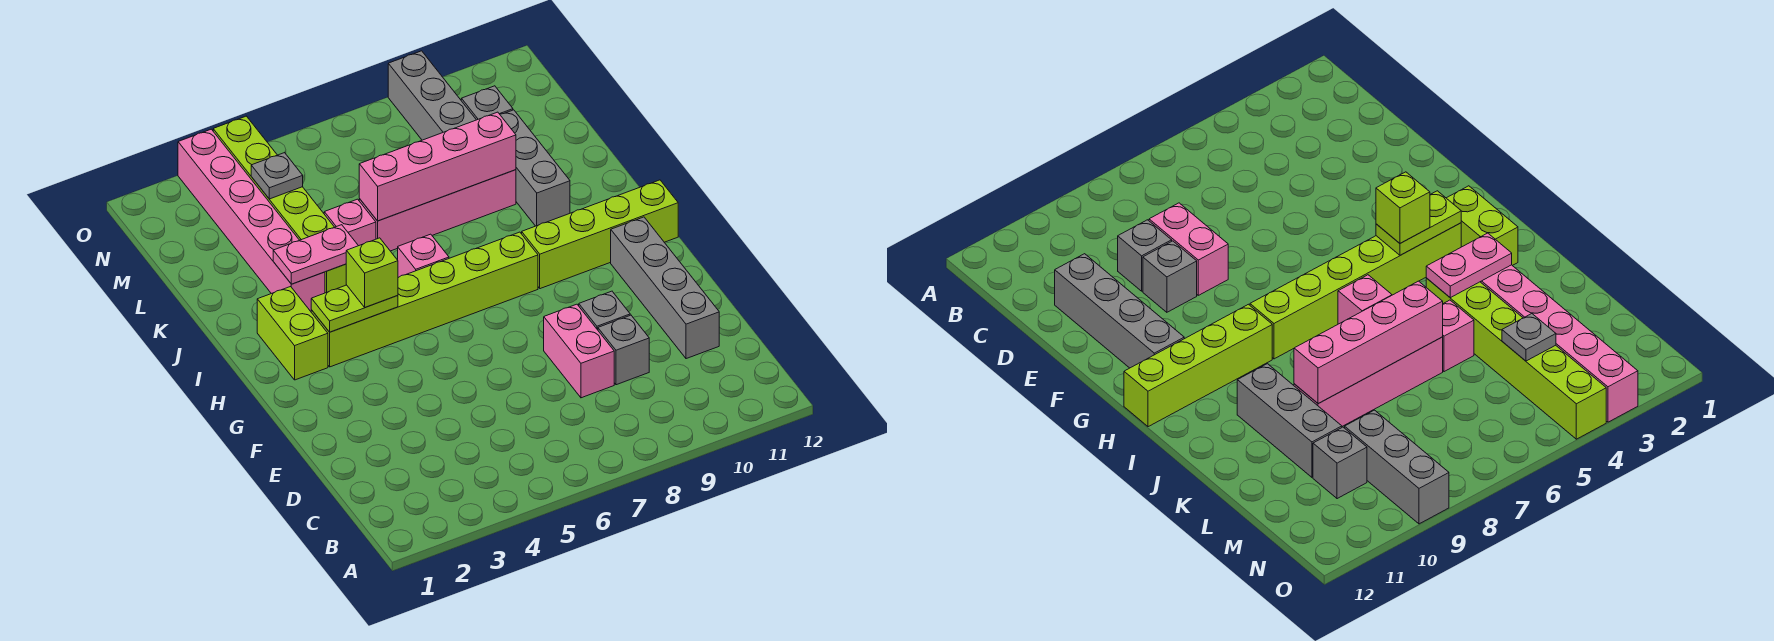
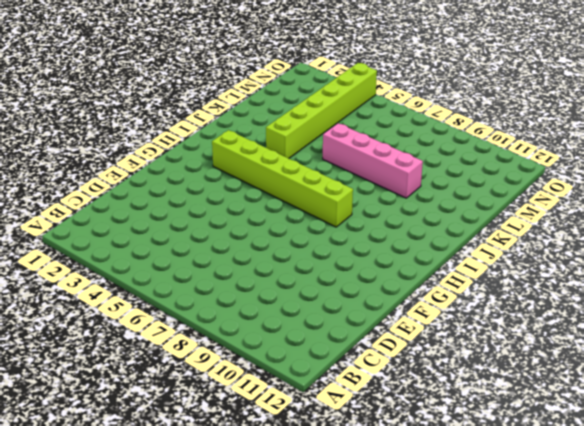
none -> pink brick D8:E8 level 1
none -> grey brick D9 level 1
none -> grey brick D11:G11 level 1

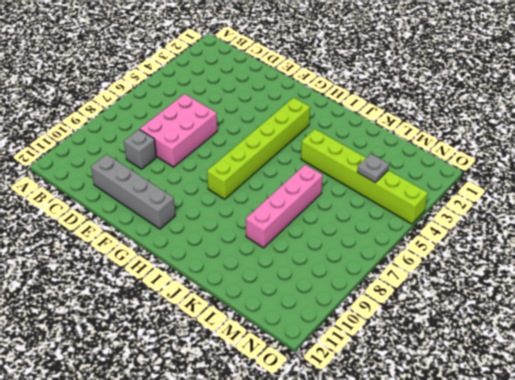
pink brick D6:E8 level 1 -> pink brick D8:E8 level 1
none -> grey brick E9 level 1
none -> lime brick H2:I2 level 1
none -> lime brick H9:H12 level 1

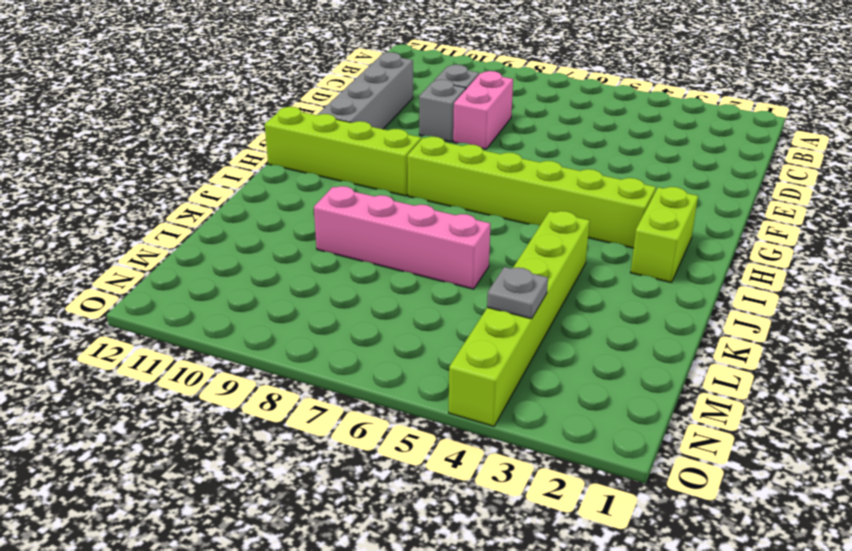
none -> pink brick I6 level 1
none -> pink brick J3:O3 level 1
none -> grey brick J10:L10 level 1

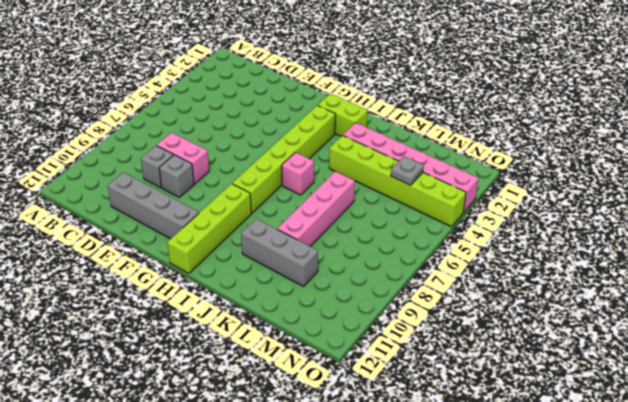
none -> pink brick K5 level 1
none -> grey brick M9:O9 level 1
none -> grey brick M10 level 1

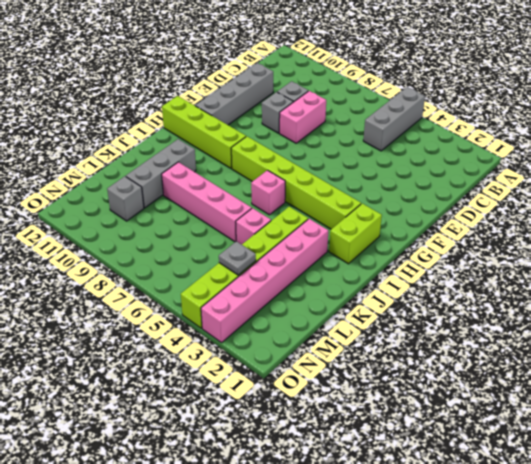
grey brick A5:C5 level 1 -> grey brick M9:O9 level 1
none -> lime plate H3:H4 level 2
none -> pink plate J3:J4 level 2
none -> pink brick K6:K9 level 2

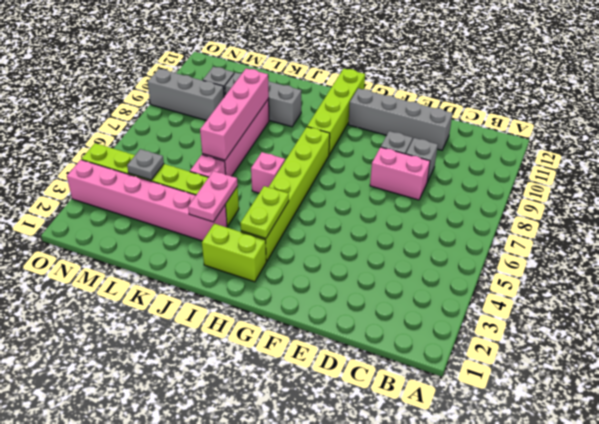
none -> lime brick H4 level 3

